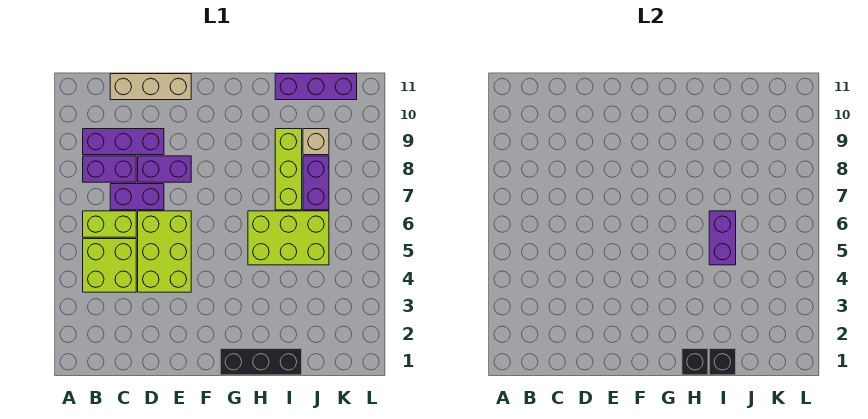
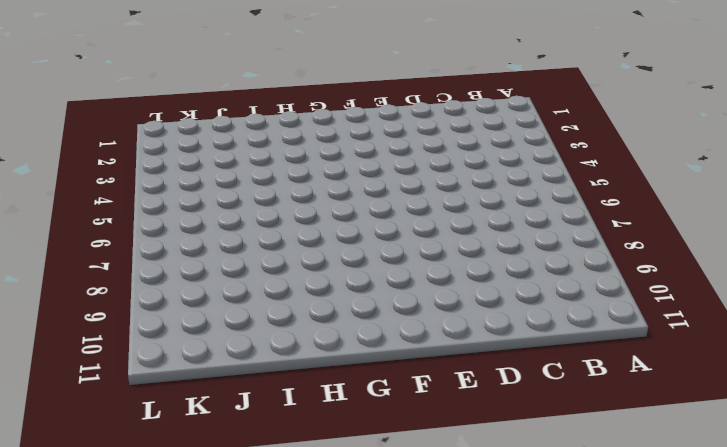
none -> lime brick B4:C5 level 1
none -> lime brick B6:C6 level 1
none -> purple brick B8:C8 level 1

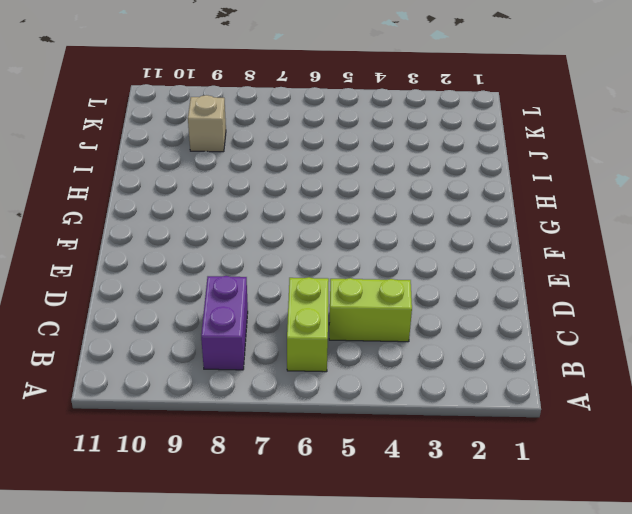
lime brick C4:C5 level 1 -> lime brick B4:C5 level 1
none -> purple brick B9:D9 level 1
none -> purple brick C7:D7 level 1
none -> tan brick C11:E11 level 1

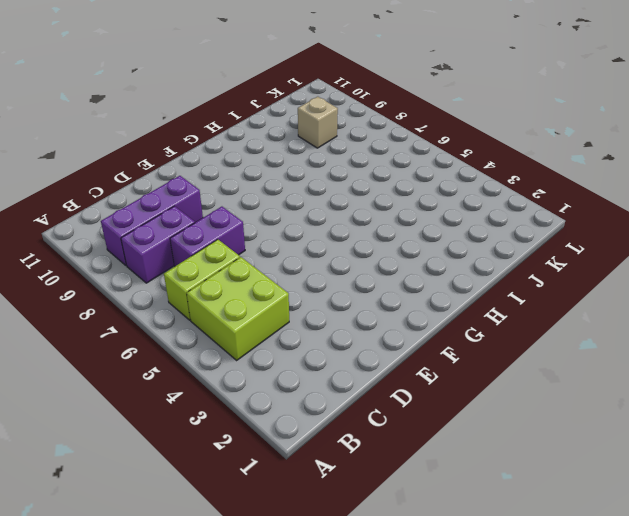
none -> tan brick C11:E11 level 1
none -> lime brick D4:E6 level 1
none -> purple brick D8:E8 level 1

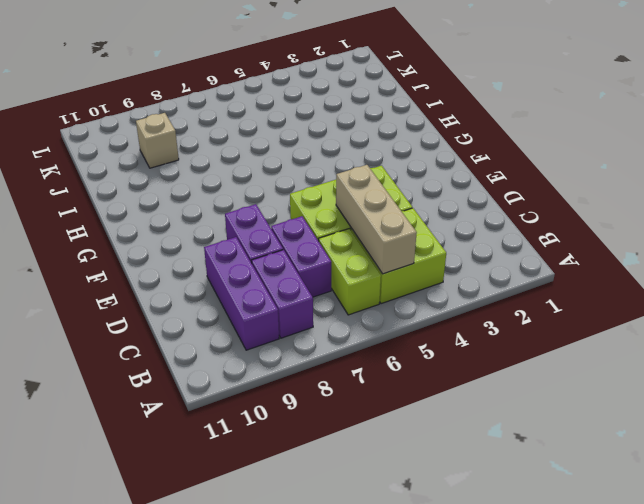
tan brick B5:D5 level 2 -> tan brick C11:E11 level 1
none -> black brick G1:I1 level 1
none -> lime brick H5:J6 level 1
none -> lime brick I7:I9 level 1

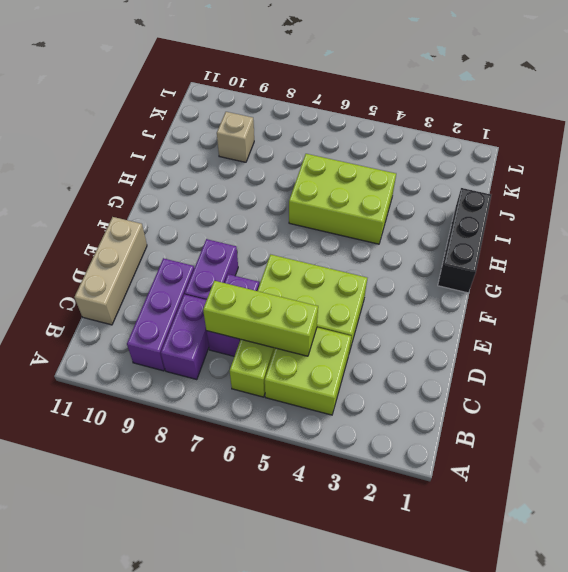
lime brick C5:C7 level 2 -> lime brick I7:I9 level 1
lime brick H4:I6 level 1 -> lime brick H5:J6 level 1
none -> purple brick I11:K11 level 1
none -> purple brick J7:J8 level 1
none -> black brick H1 level 2

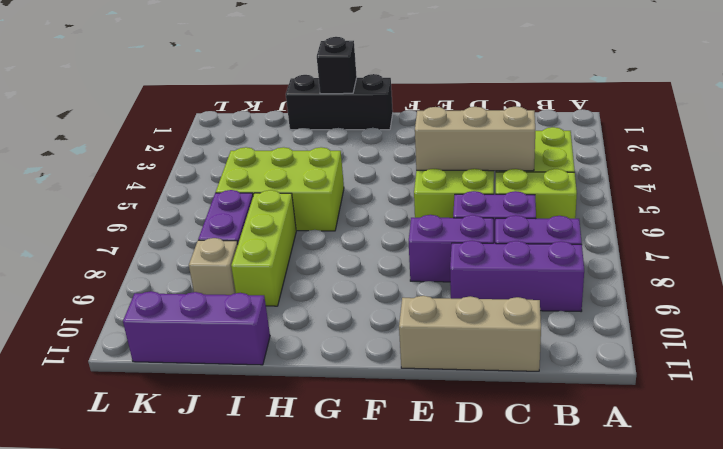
tan brick C5:E5 level 2 -> none
none -> black brick I1 level 2
none -> purple brick I5:I6 level 2

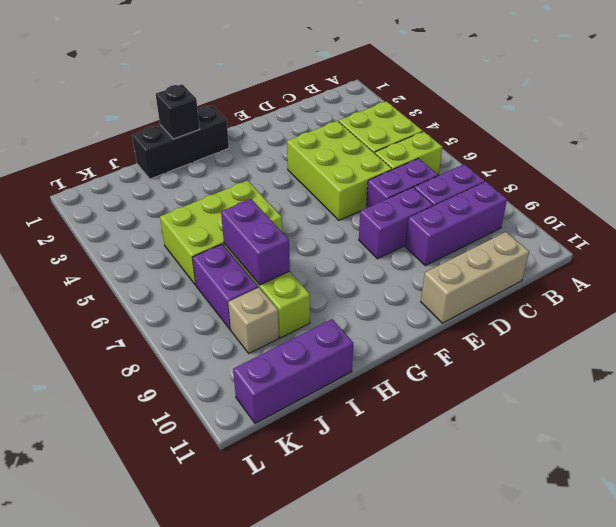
purple brick I7:I8 level 2 -> purple brick I5:I6 level 2
none -> black brick I1 level 2

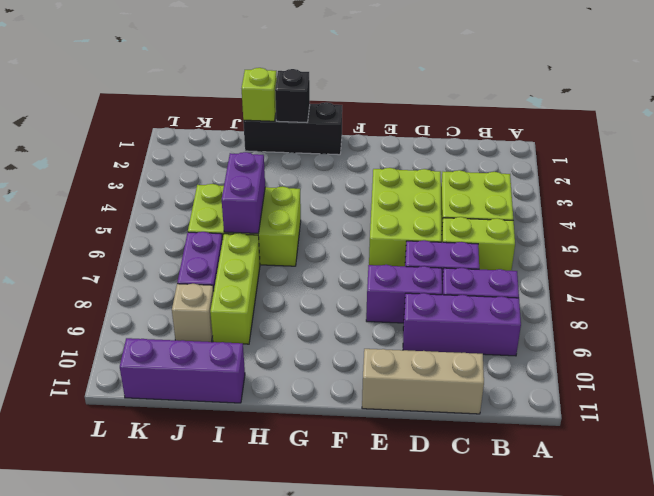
lime brick I1 level 2 -> black brick I1 level 2

